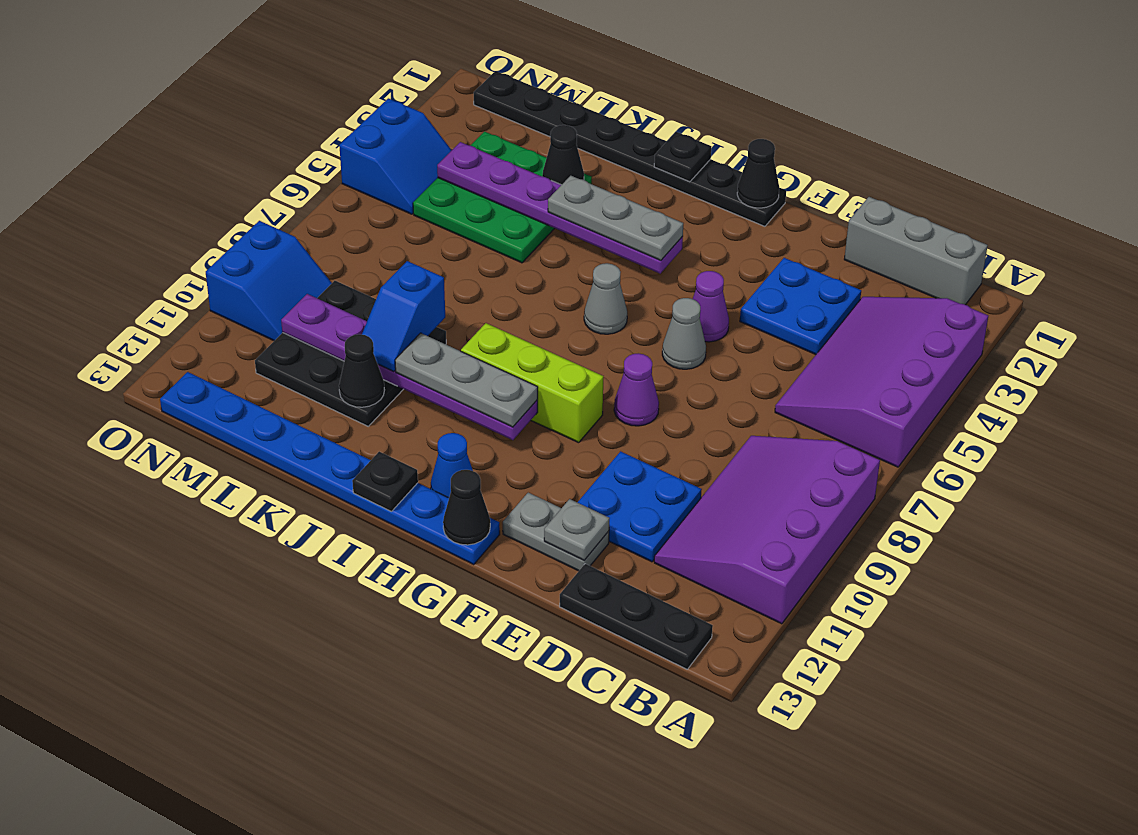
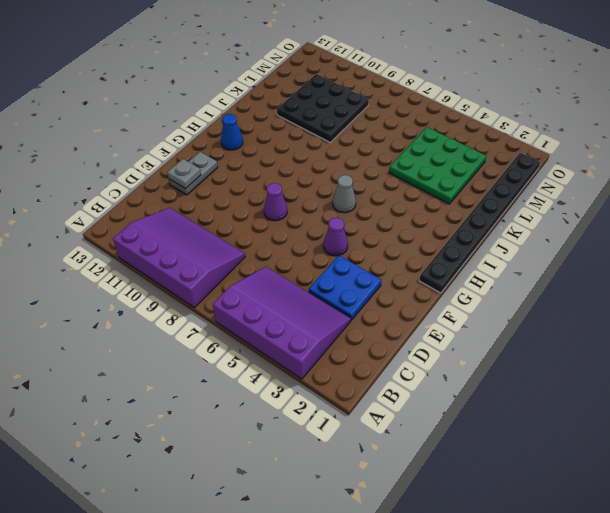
none -> grey brick B1:D1 level 1
none -> black plate B13:D13 level 1
none -> blue plate D10:E11 level 1
none -> grey cone F6 level 1

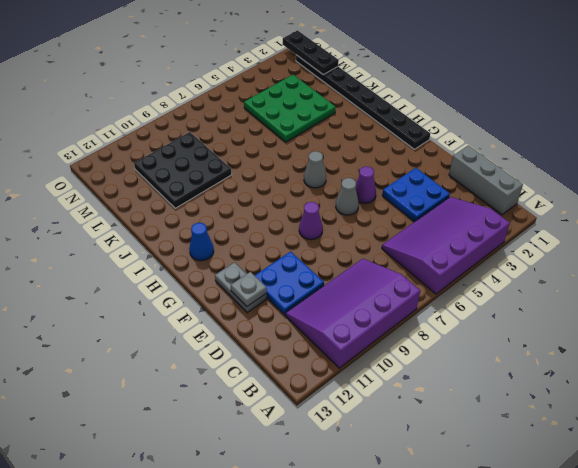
black plate M1:O1 level 2 -> black plate B13:D13 level 1
none -> lime brick G9:I9 level 1
none -> blue plate G13:N13 level 1
none -> blue slope N4:O5 level 1 top O
none -> blue slope N9:O10 level 1 top O

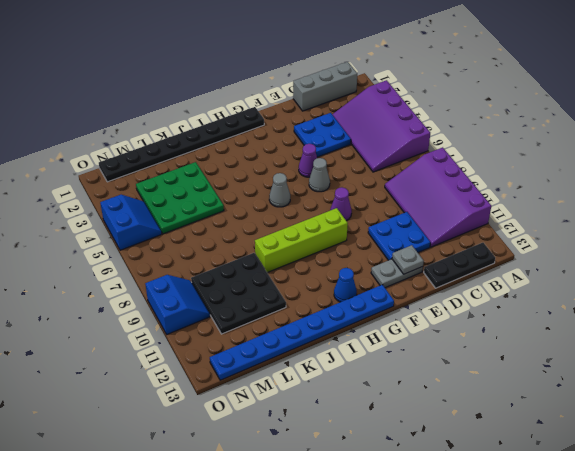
lime brick G9:J9 level 1 -> lime brick G9:I9 level 1
none -> black cone G1 level 2
none -> black cone G13 level 2
none -> purple plate H4:M4 level 2
none -> purple plate H10:M10 level 2

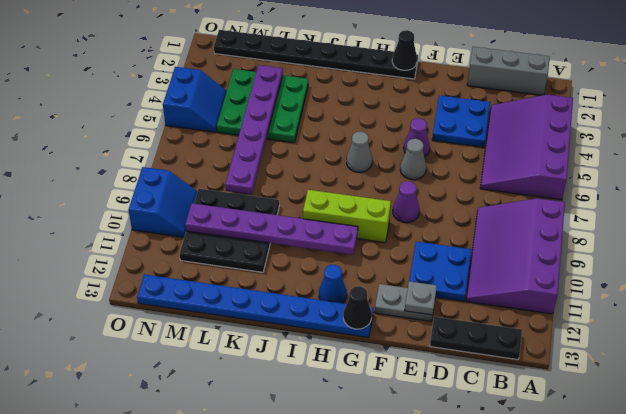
purple plate L3:L8 level 2 -> purple plate H4:M4 level 2
none -> black plate I1 level 2
none -> black plate I13 level 2
none -> black cone K3 level 2
none -> black cone K11 level 2

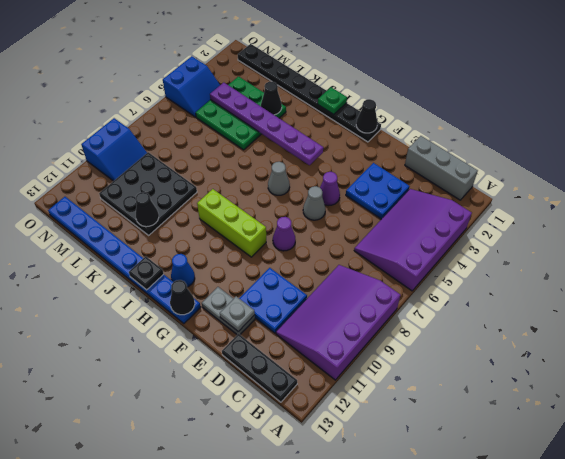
green plate I1 level 2 -> black plate I1 level 2
none -> purple plate H10:M10 level 2
none -> grey plate H4:J4 level 3
none -> grey plate H10:J10 level 3
none -> blue slope K9:K10 level 3 top 9

